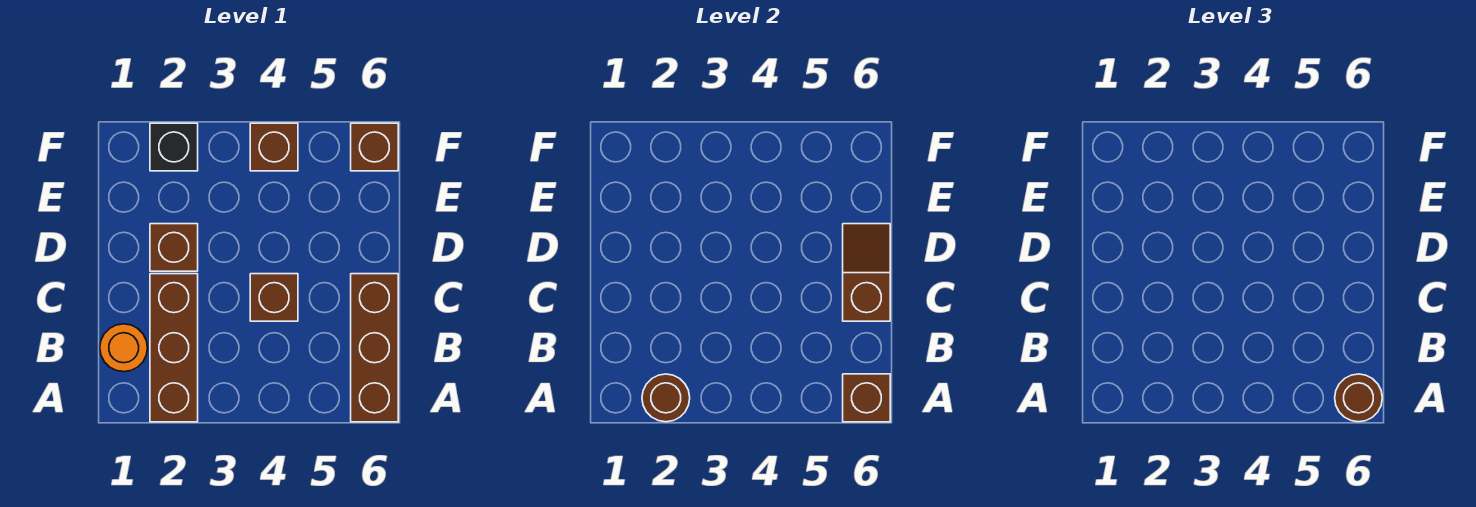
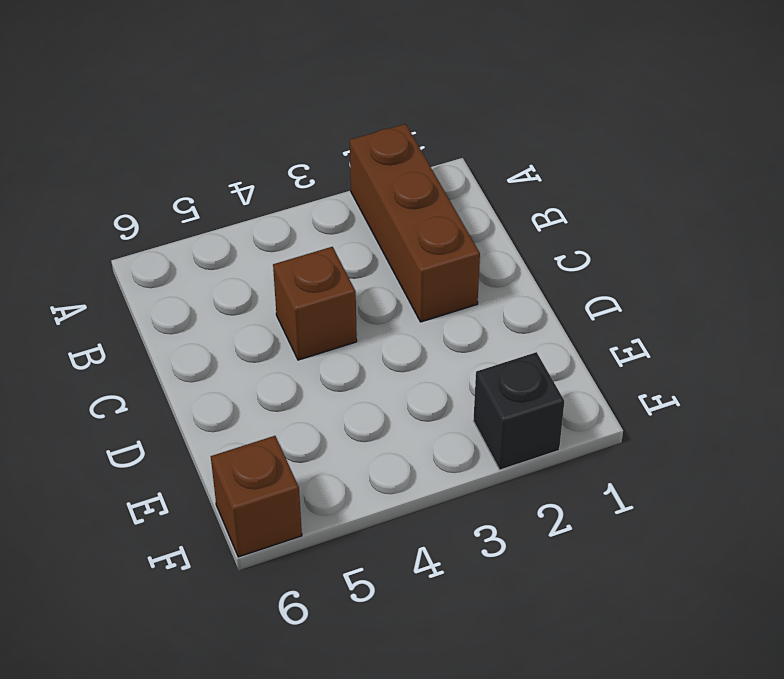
none -> brown brick A6:C6 level 1
none -> orange round brick B1 level 1
none -> brown brick D2 level 1

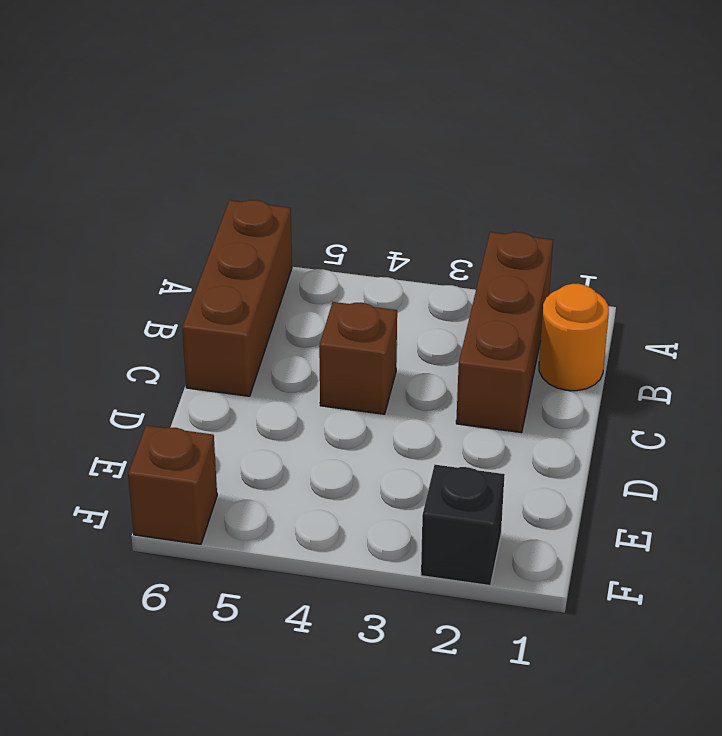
none -> brown brick D2 level 1
none -> brown brick F4 level 1
none -> brown round brick A2 level 2

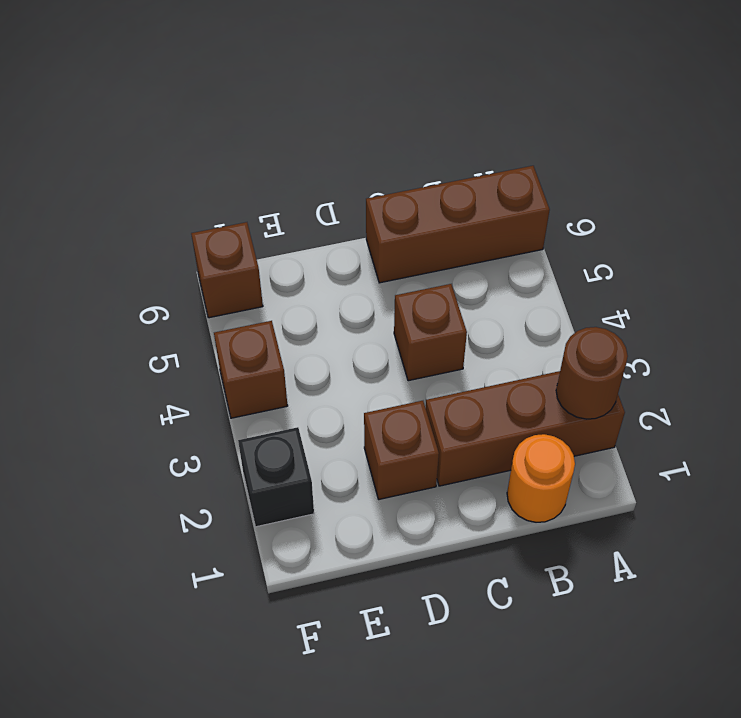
none -> brown brick A6 level 2
none -> brown slope C6:D6 level 2 top C
none -> brown round brick A6 level 3

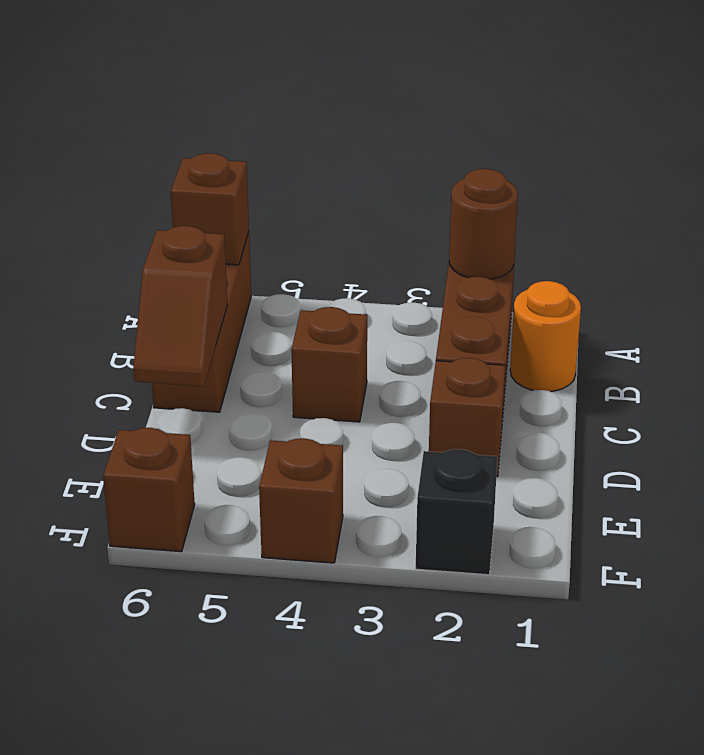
none -> brown round brick A6 level 3

